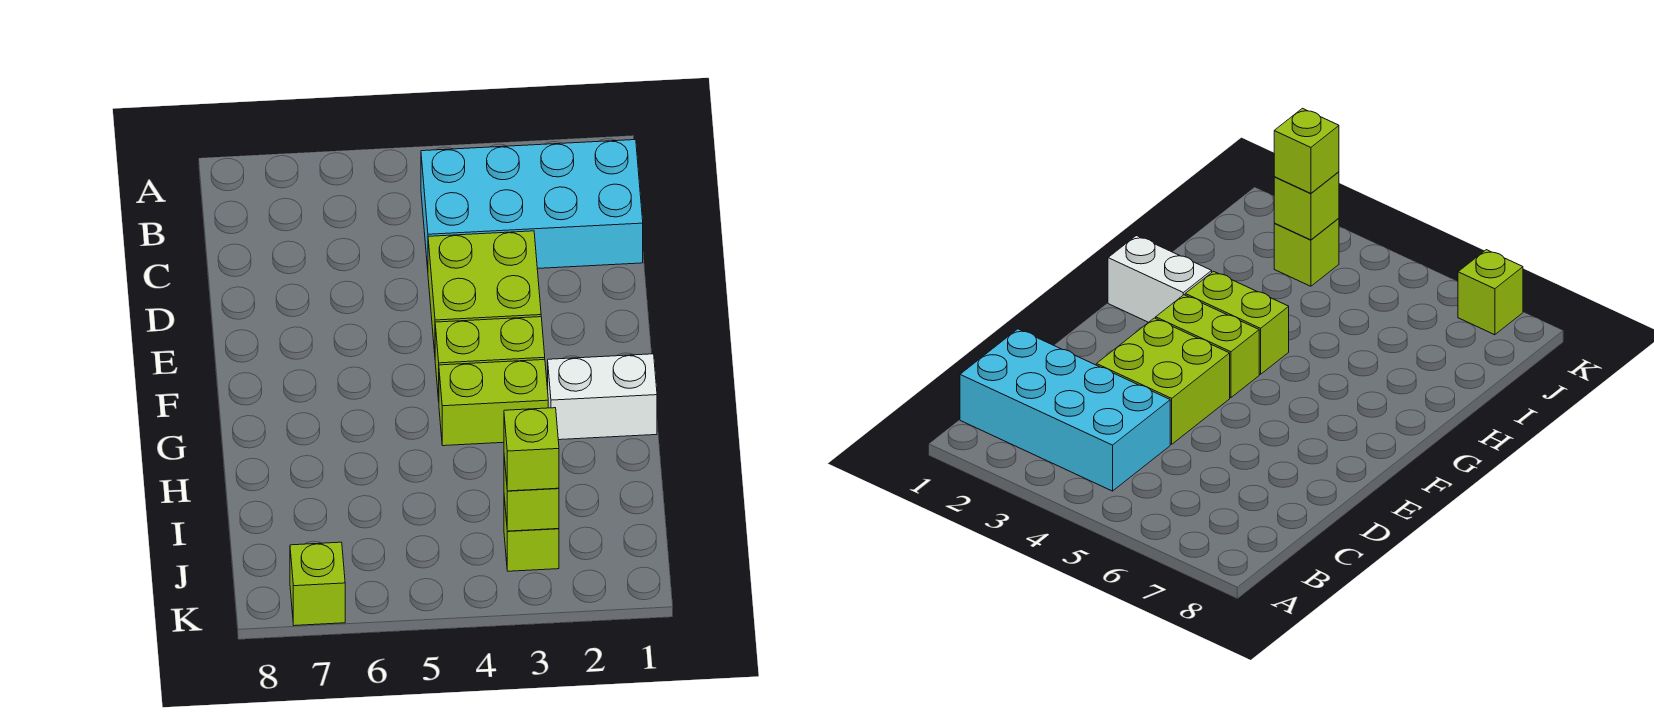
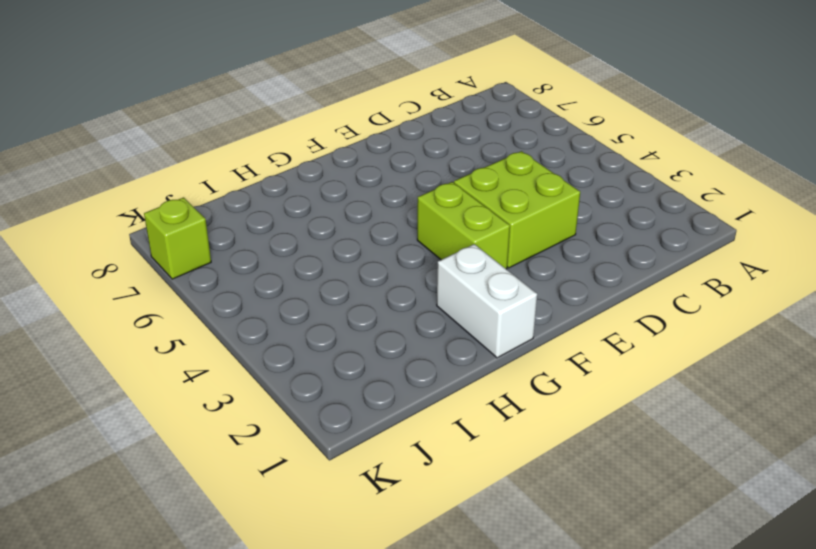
none -> cyan brick B1:C4 level 1
none -> lime brick G3:G4 level 1

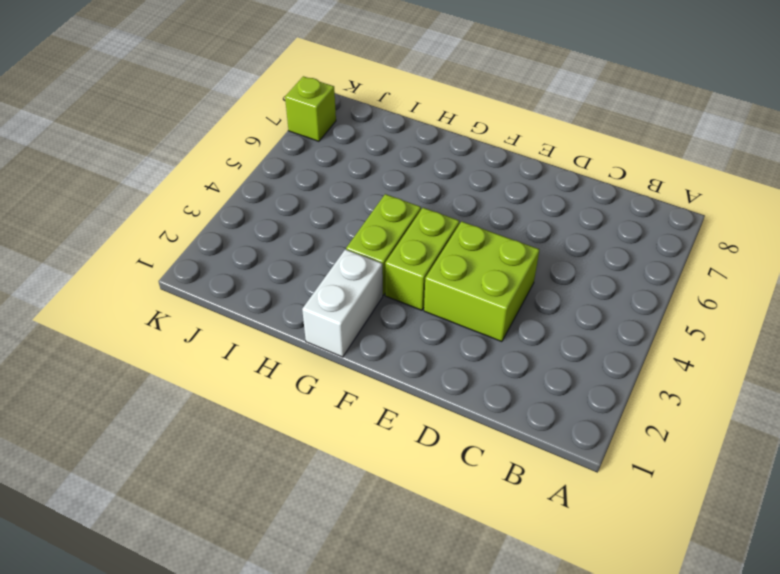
none -> cyan brick B1:C4 level 1
none -> lime brick J3 level 1

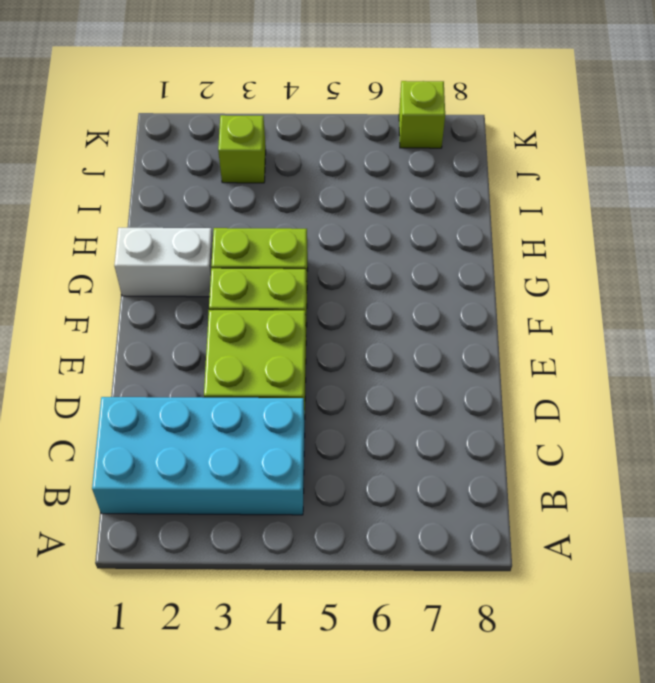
none -> lime brick J3 level 2
none -> lime brick J3 level 3

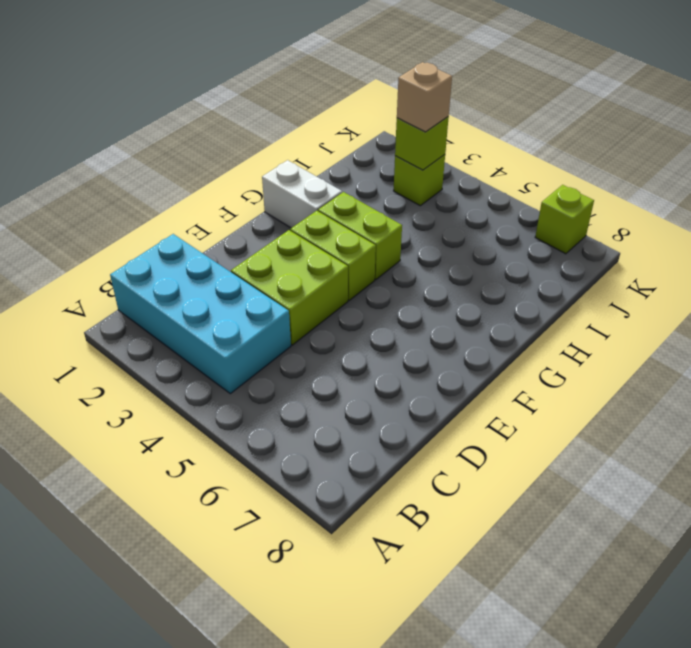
tan brick J3 level 3 -> lime brick J3 level 3

